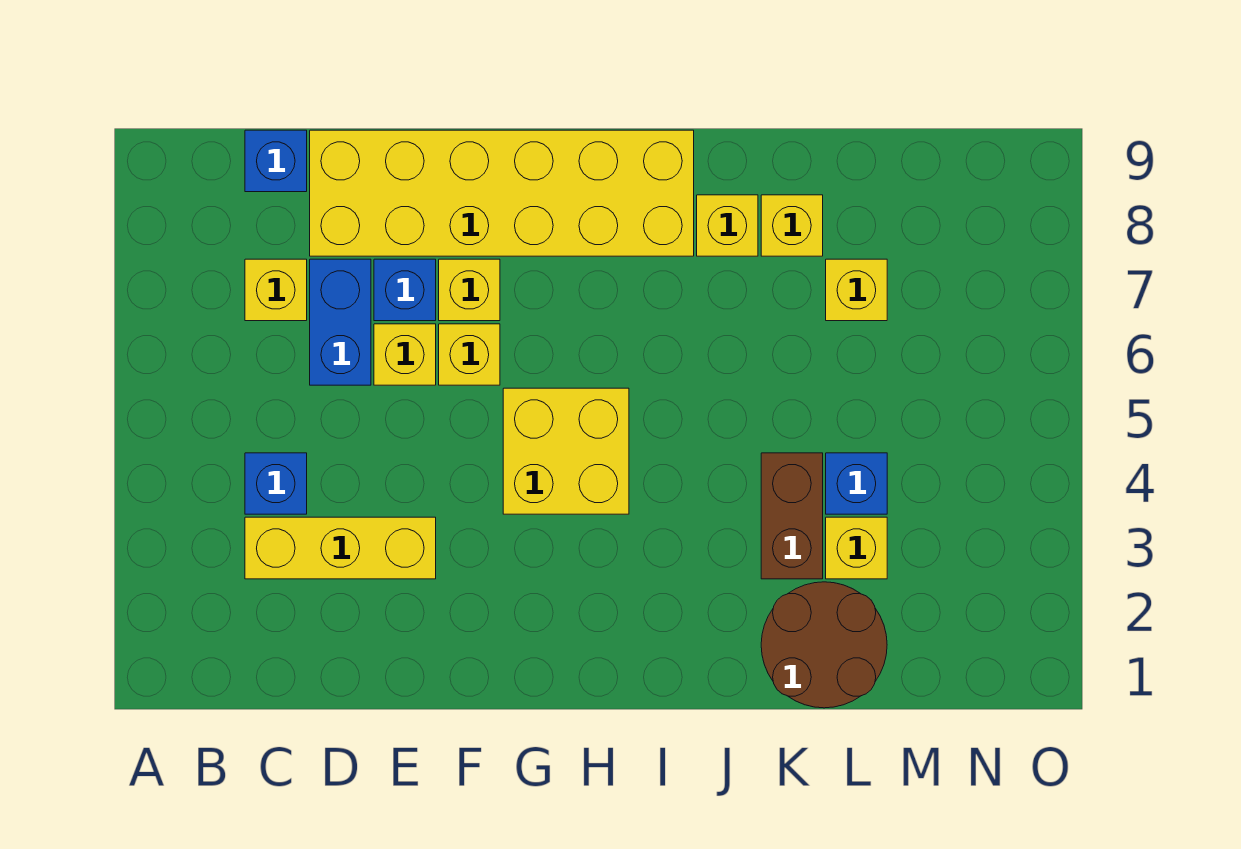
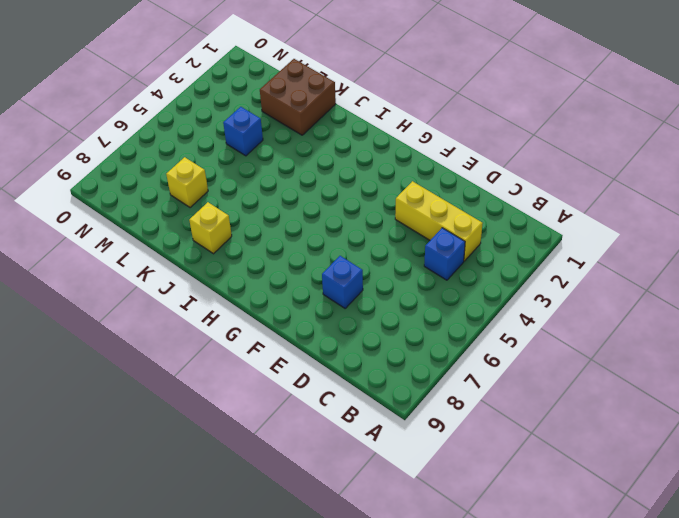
brown brick K1:L2 level 1 -> brown round brick K1:L2 level 1
none -> yellow brick C7 level 1
none -> blue brick C9 level 1
none -> blue brick D6:D7 level 1

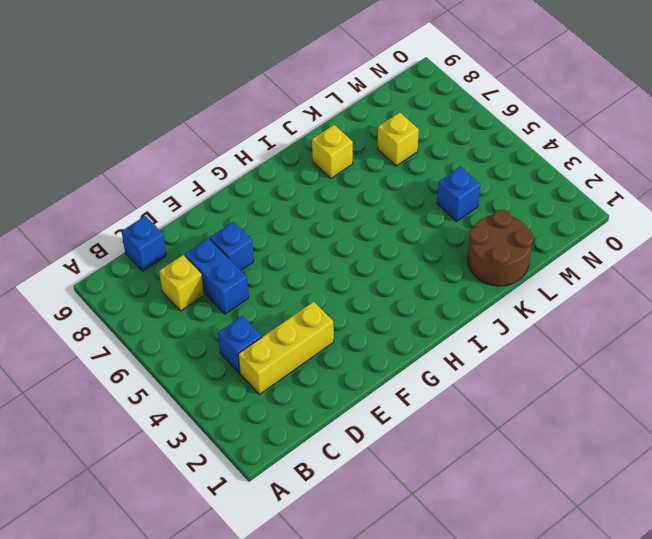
none -> yellow brick D8:I9 level 1
none -> yellow brick E6 level 1
none -> yellow brick F6 level 1

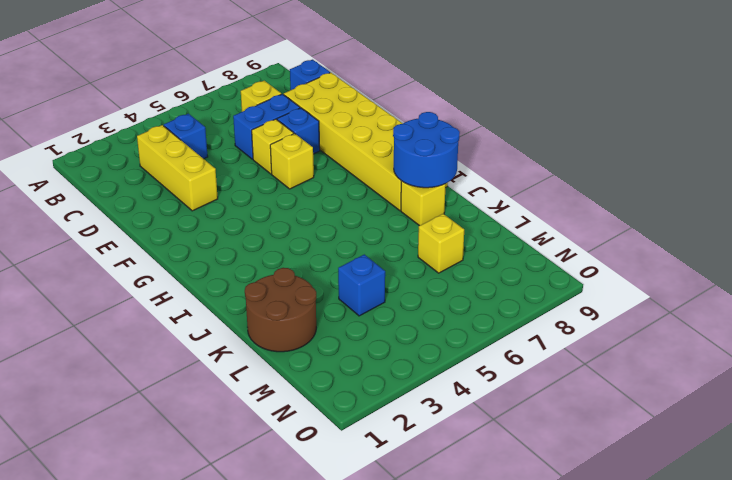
blue round brick I8:J9 level 2 -> none
none -> yellow brick F7 level 1
none -> yellow brick G4:H5 level 1
none -> brown brick K3:K4 level 1

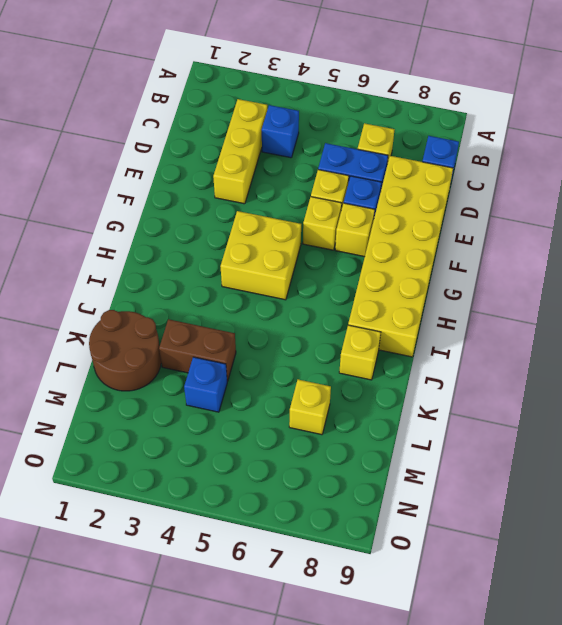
none -> yellow brick K8 level 1
none -> yellow brick L3 level 1

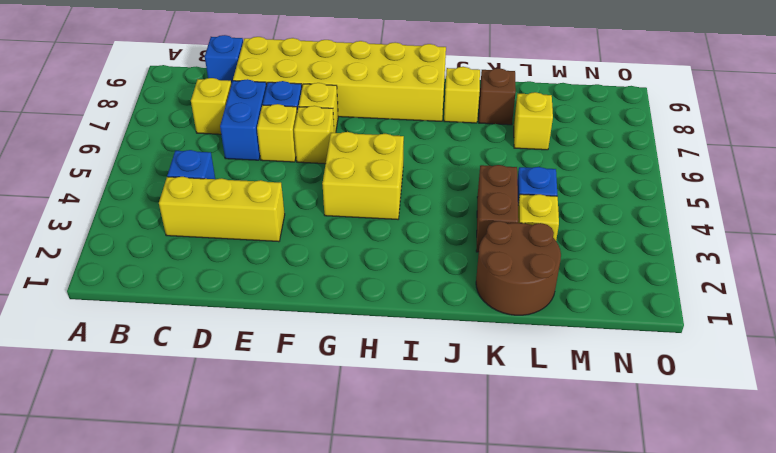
brown brick K8 level 1 -> yellow brick K8 level 1

